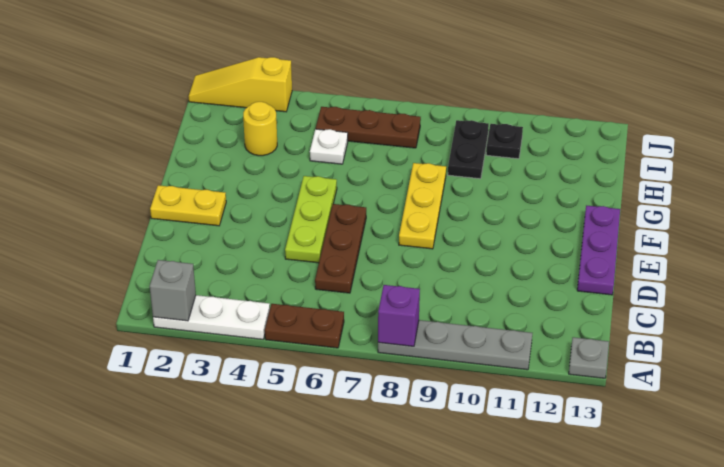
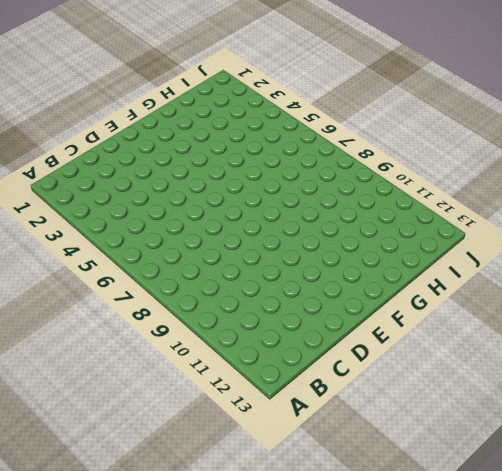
none -> white plate A2:A4 level 1
none -> brown plate A5:A6 level 1
none -> grey plate A8:A11 level 1

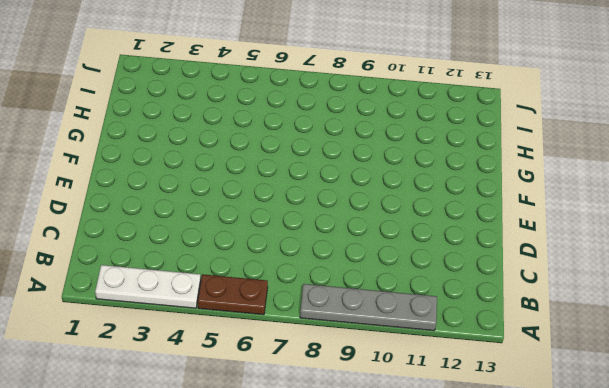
none -> grey plate A13 level 1
none -> brown plate C6:E6 level 1
none -> lime plate D5:F5 level 1

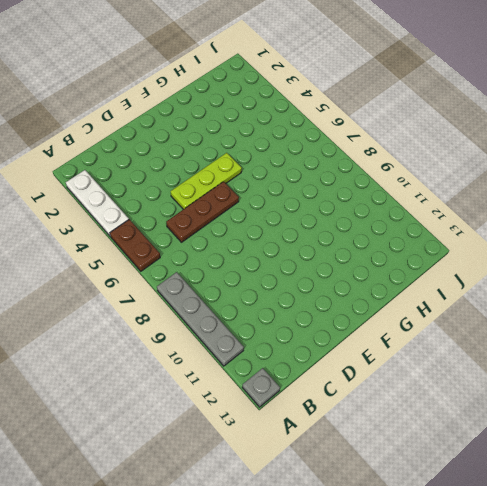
none -> purple plate D13:F13 level 1
none -> yellow plate E1:E2 level 1
none -> yellow plate E8:G8 level 1

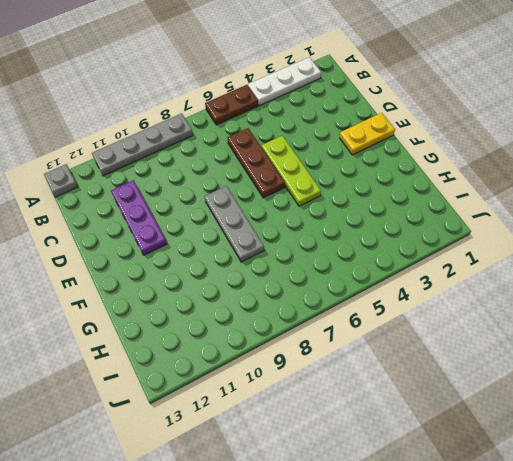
purple plate C11:E11 level 1 -> purple plate D13:F13 level 1
grey plate E8:G8 level 1 -> yellow plate E8:G8 level 1
none -> yellow round brick H3 level 1
none -> white plate H5 level 1
none -> black plate H9:I9 level 1

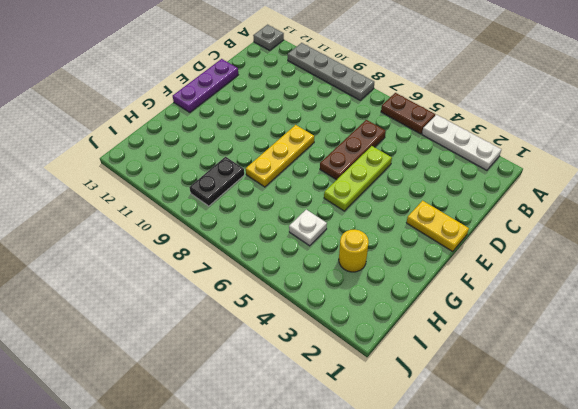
none -> brown plate I5:I7 level 1
none -> black plate I10 level 1
none -> yellow slope J1:J3 level 1 top 3

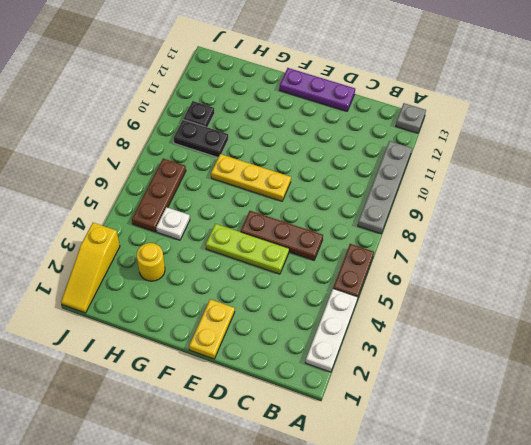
none -> grey brick A2 level 2
none -> purple brick A8 level 2

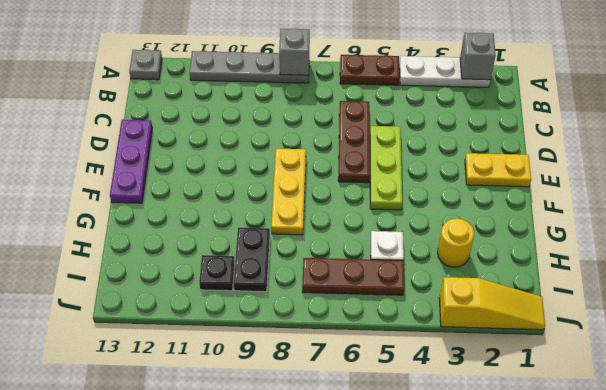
grey brick A8 level 2 -> purple brick A8 level 2

